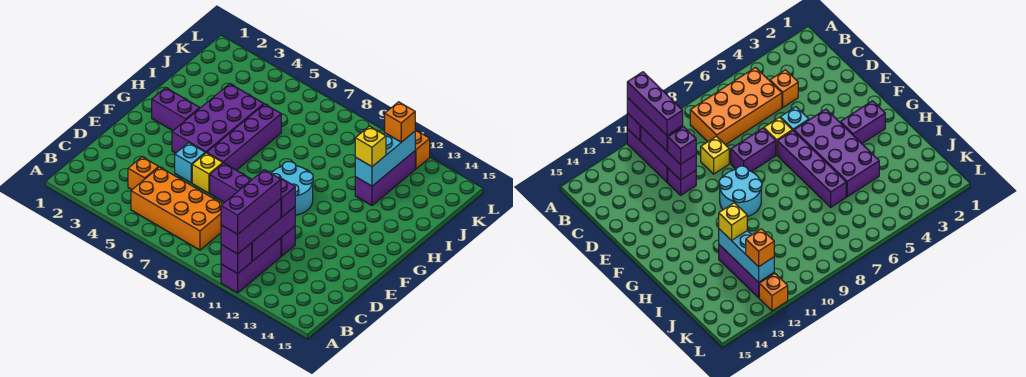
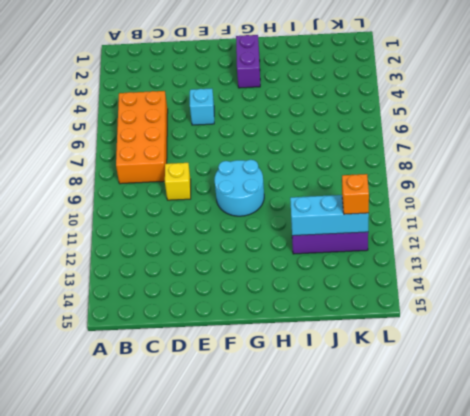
none -> purple brick A11:C11 level 1
none -> orange brick C4 level 1
none -> purple brick D11 level 1

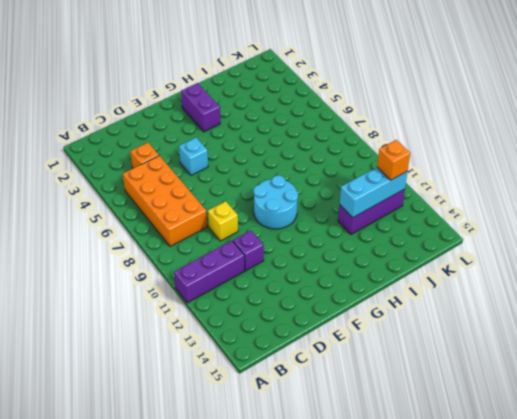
none -> yellow brick E6 level 1
none -> purple brick E7:E8 level 1
none -> purple brick F4:I5 level 1

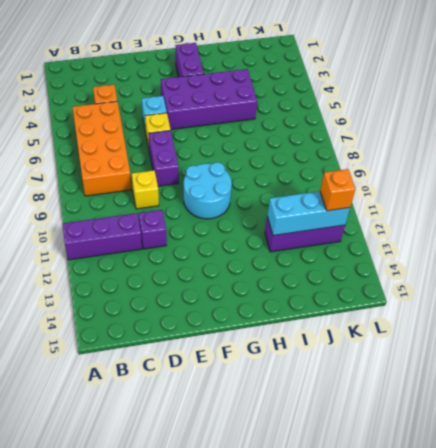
none -> purple brick F6:I6 level 1
none -> orange brick L12 level 1
none -> purple brick A11 level 2

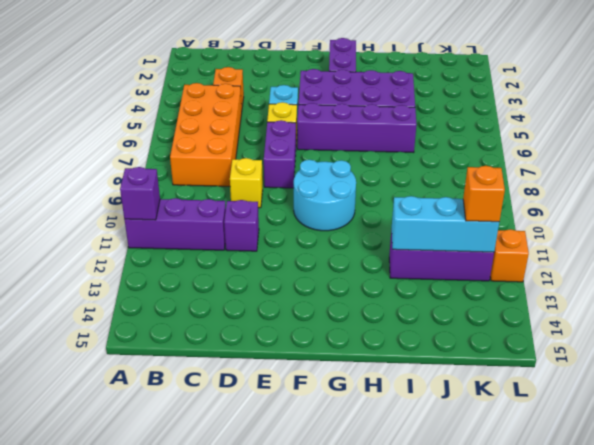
none -> purple brick B11:D11 level 2
none -> purple brick A11:C11 level 3
none -> purple brick D11 level 3

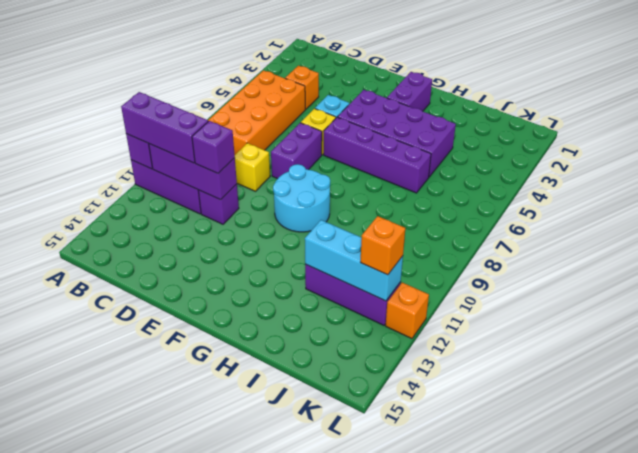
none -> yellow brick I12 level 3
none -> purple brick A11:C11 level 4

